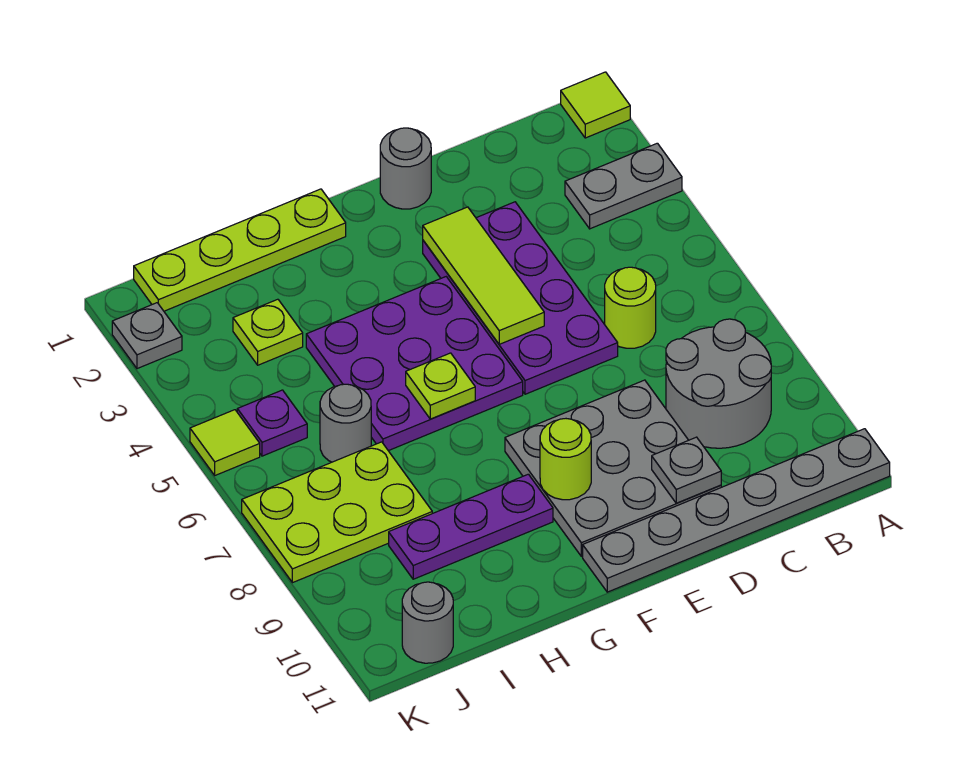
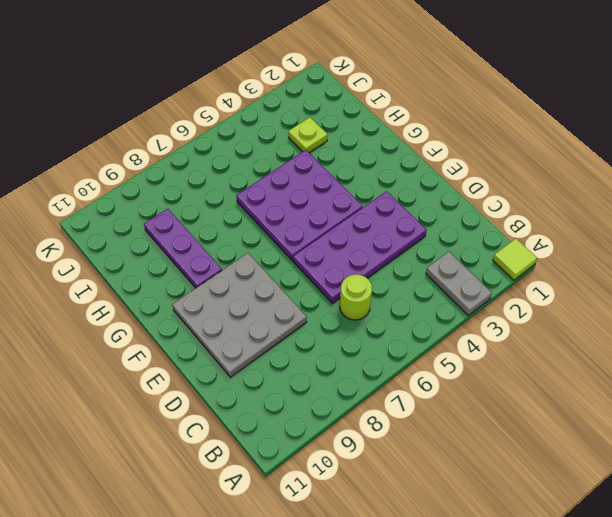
none -> grey plate A11:F11 level 1
none -> grey round brick B8:C9 level 1
none -> grey round brick E1 level 1

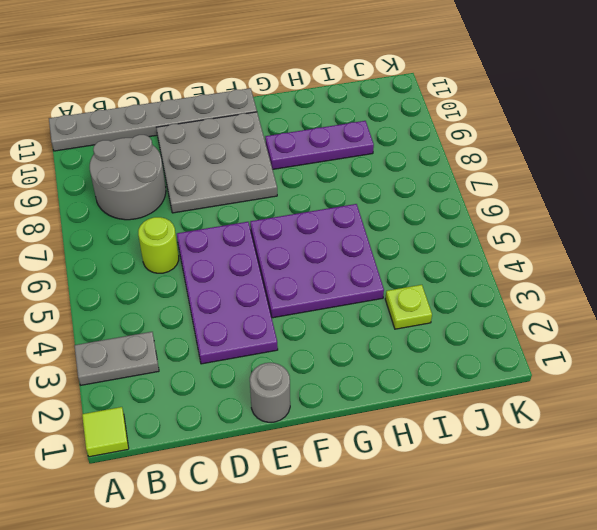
none -> lime plate G1:J1 level 1
none -> grey round brick I6 level 1
none -> lime plate I7:K8 level 1

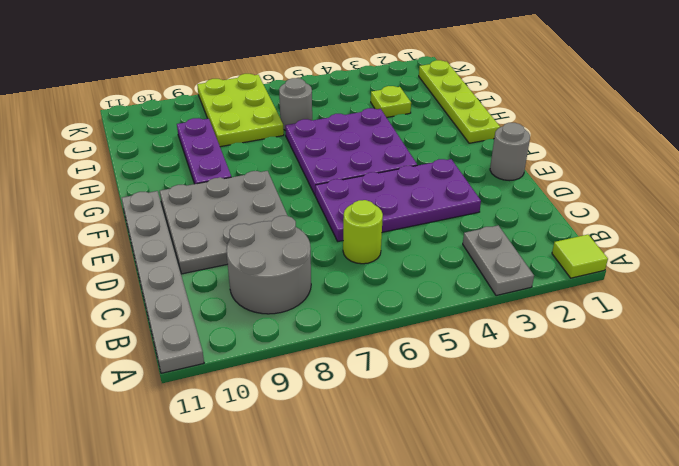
none -> purple plate J5 level 1
none -> grey round brick J11 level 1
none -> grey plate K2 level 1

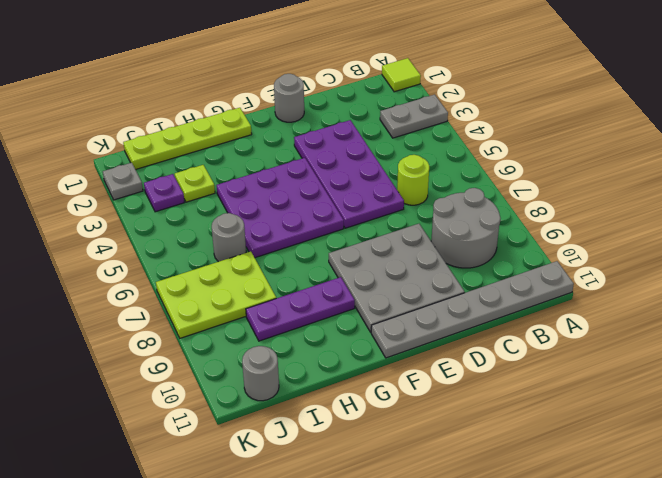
purple plate J3 level 1 -> purple plate J5 level 1
none -> lime tile K5 level 1
none -> grey plate D10 level 2
none -> lime tile E3:E5 level 2

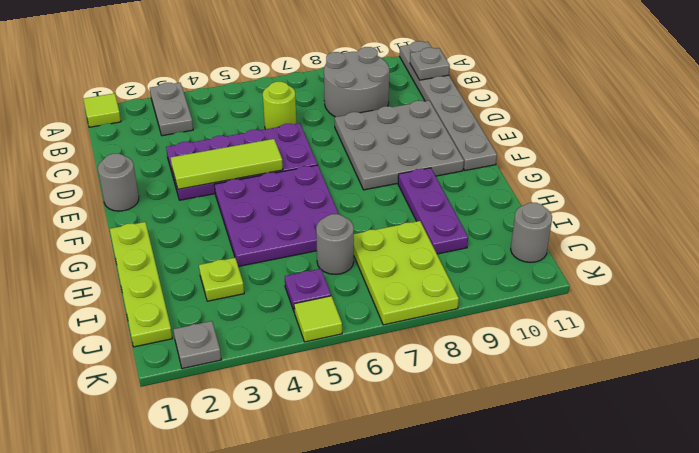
grey plate B11 level 2 -> grey plate D10 level 2
none -> lime round brick F9 level 2
none -> lime plate G6 level 2

